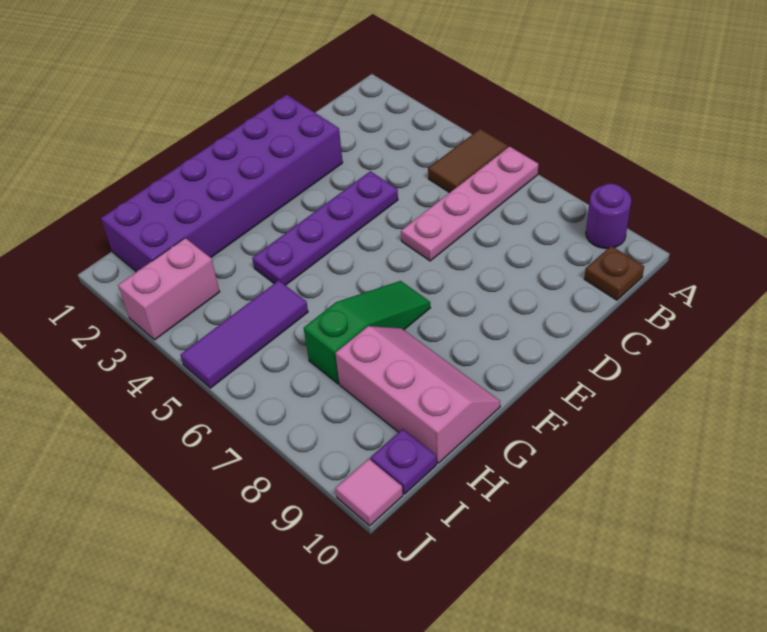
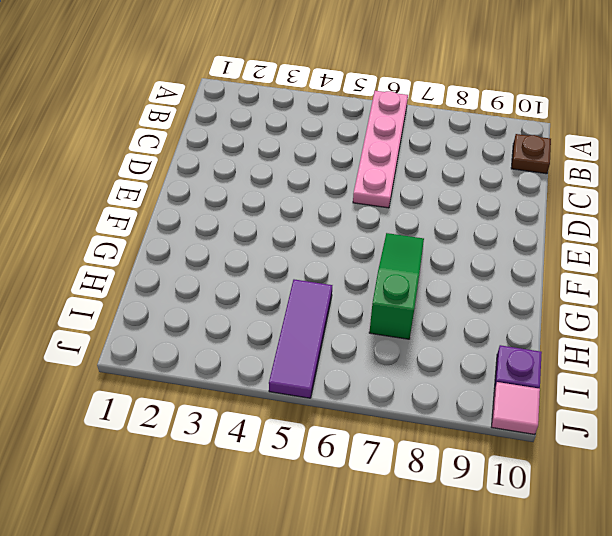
none -> brown tile A5:B5 level 1
none -> purple round brick A9 level 1
none -> purple brick D1:I2 level 1

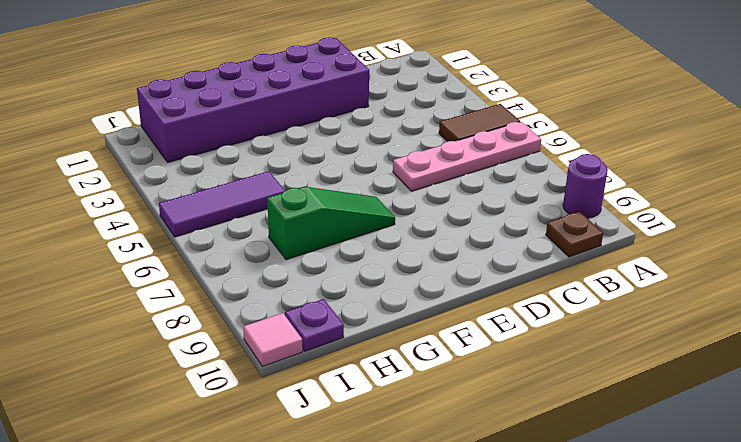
none -> purple plate D4:G4 level 1
none -> pink slope G8:H10 level 1 top H
none -> pink brick I3:J3 level 1

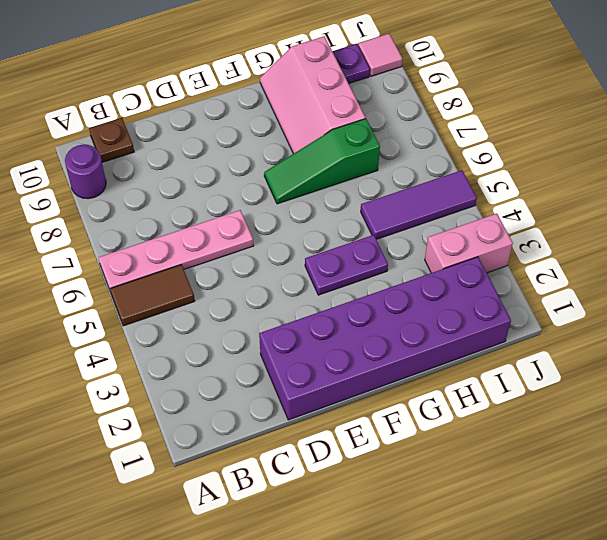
purple plate F4:G4 level 1 -> purple plate D4:G4 level 1

